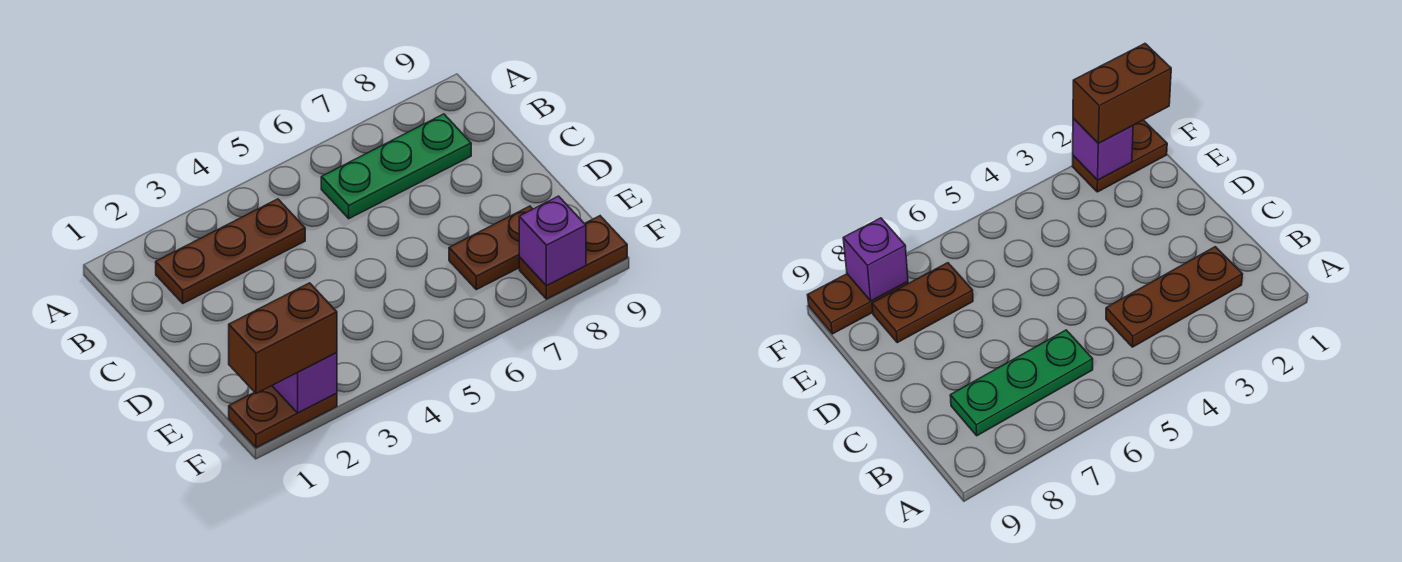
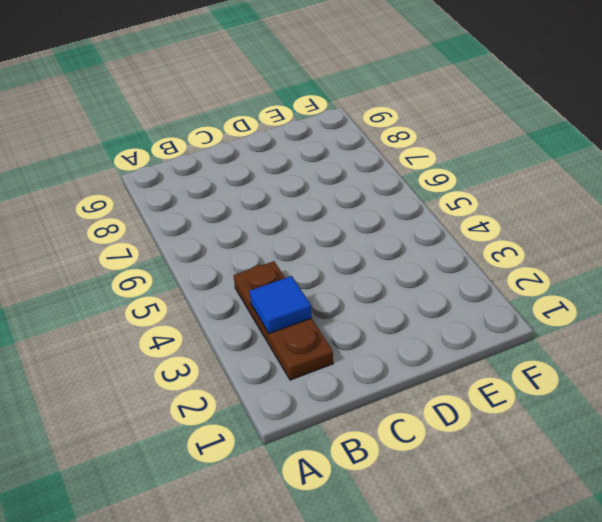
blue tile B3 level 2 -> none
none -> green plate B6:B8 level 1
none -> brown plate E7:E8 level 1

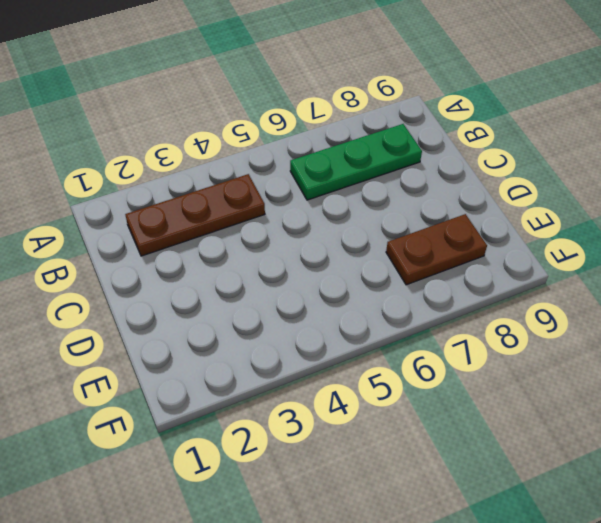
none -> brown plate F1:F2 level 1
none -> brown plate F8:F9 level 1

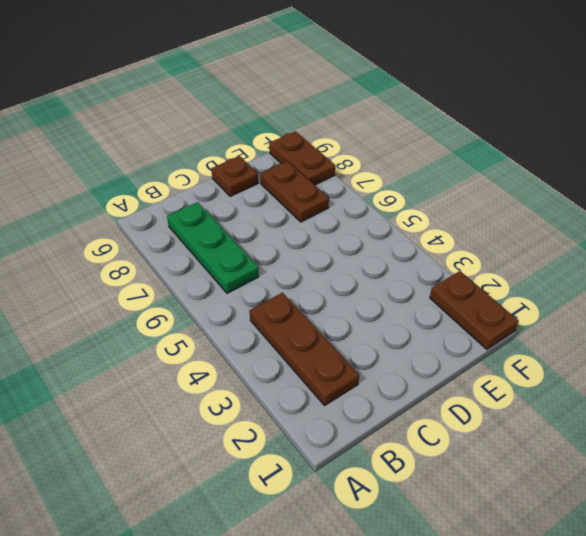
brown plate D9 level 1 -> none
none -> purple brick F2 level 2
none -> purple brick F8 level 2

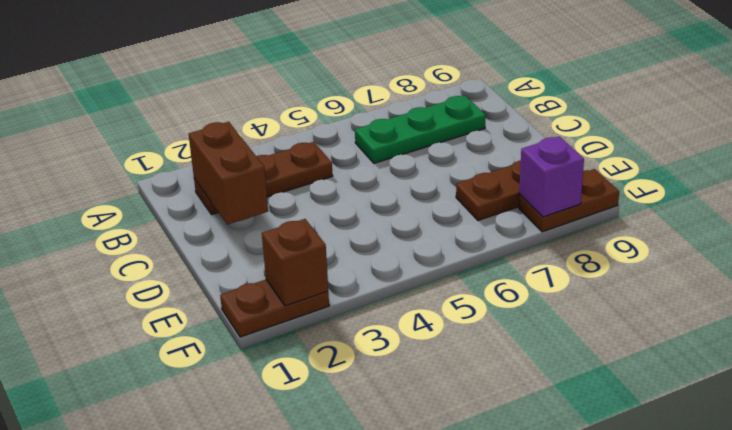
brown brick B2:C2 level 2 -> brown brick F1:F2 level 3
brown brick F2 level 2 -> purple brick F2 level 2

